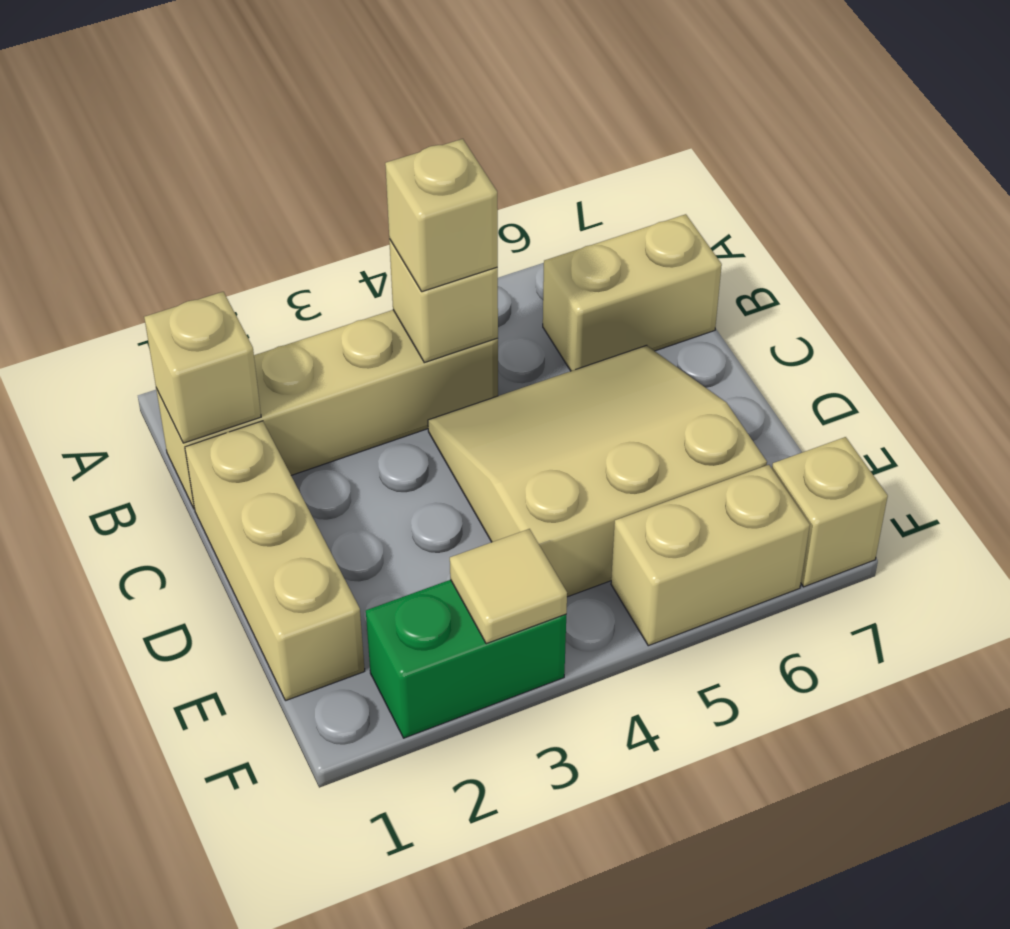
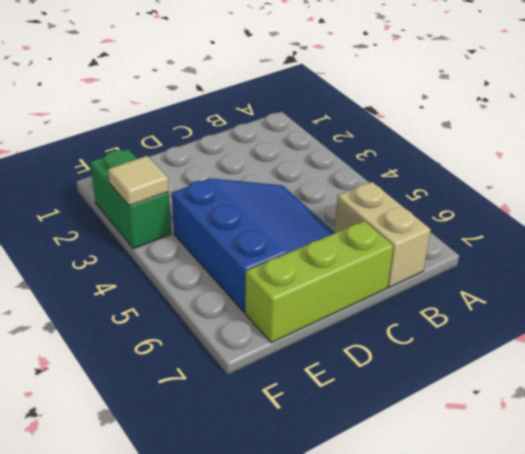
blue slope C4:E6 level 1 top E -> tan slope C4:E6 level 1 top E
lime brick C7:E7 level 1 -> none
none -> tan brick B1:B4 level 1
none -> tan brick C1:E1 level 1

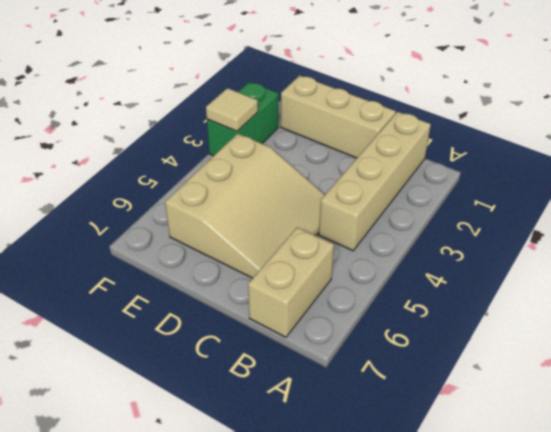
none -> tan brick F5:F6 level 1
none -> tan brick F7 level 1

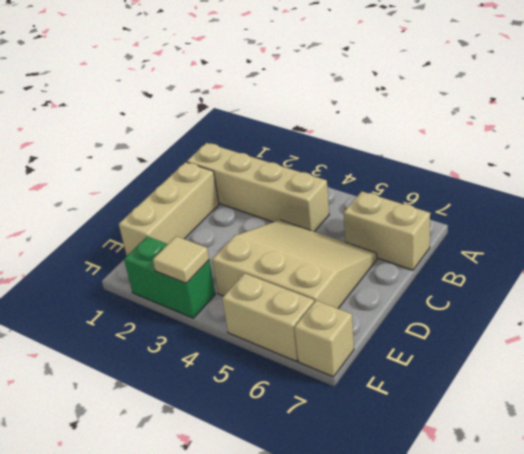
none -> tan brick B1 level 2
none -> tan brick B4 level 2

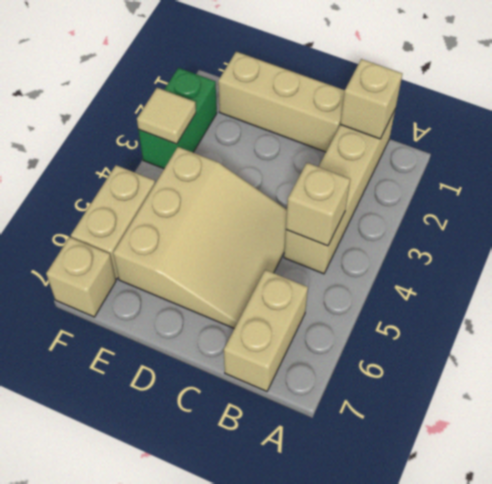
none -> tan brick B4 level 3

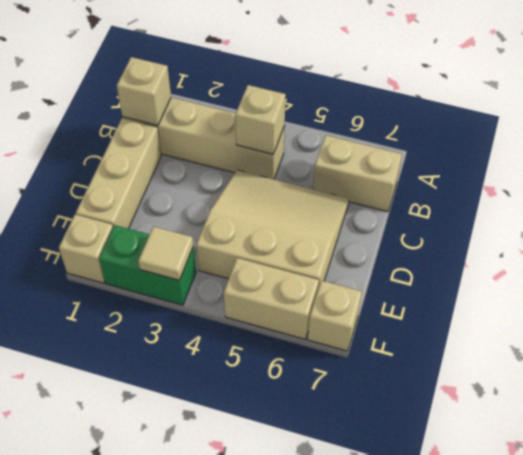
tan brick F1 level 1 -> tan brick B4 level 3

